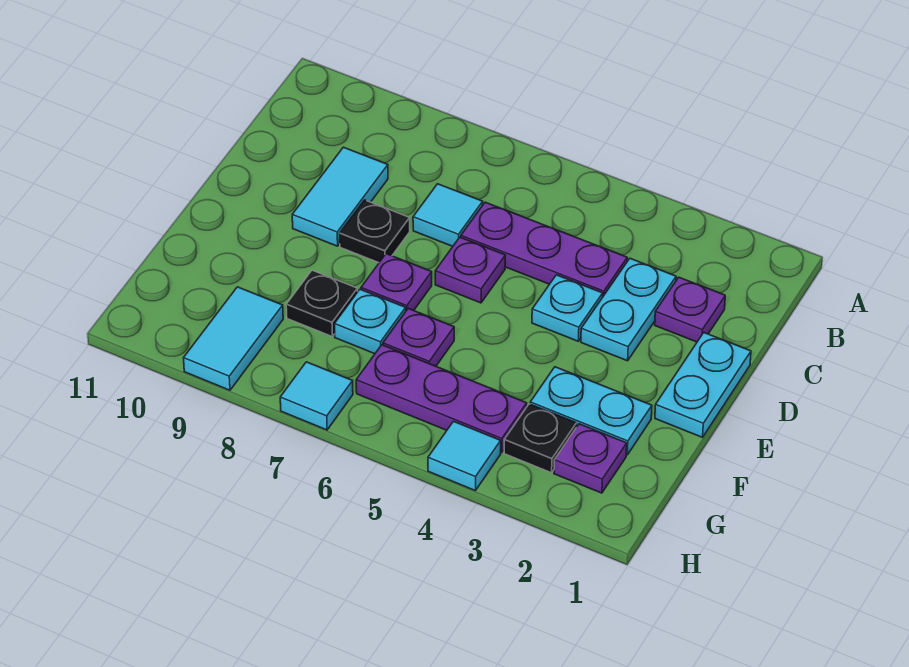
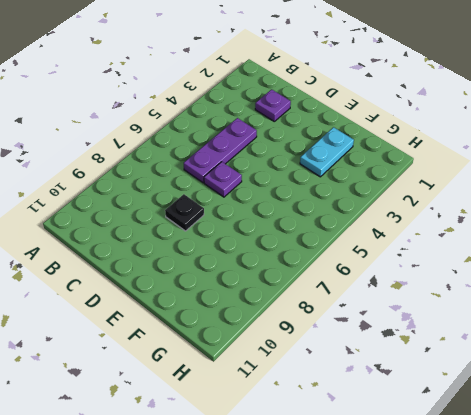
none -> cyan plate C3:D3 level 1
none -> cyan tile C7 level 1
none -> cyan tile C9:D9 level 1

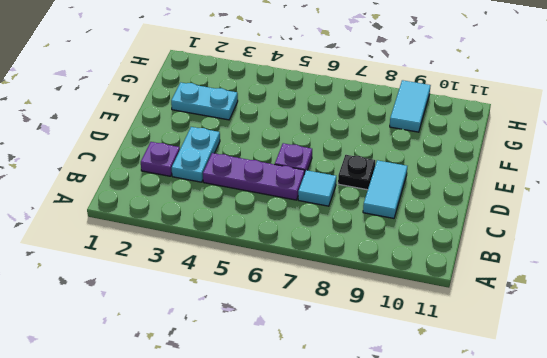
none -> cyan plate D1:E1 level 1
none -> cyan plate D4 level 1
none -> purple plate E7 level 1

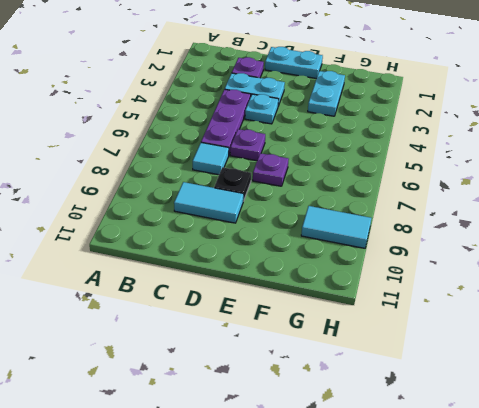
none -> purple plate F6 level 1
none -> cyan plate F7 level 1
none -> black plate F8 level 1

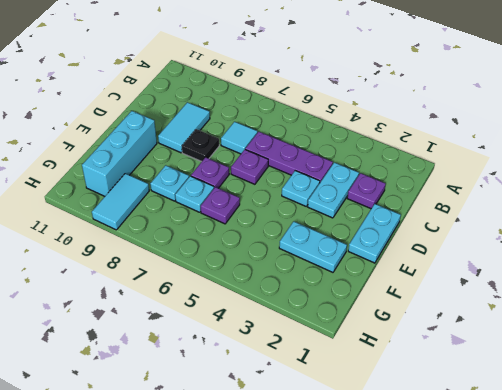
cyan brick E10:G10 level 1 -> none
cyan plate F8 level 1 -> black plate F8 level 1
none -> purple plate G2 level 1
none -> black plate G3 level 1
none -> purple plate G4:G6 level 1

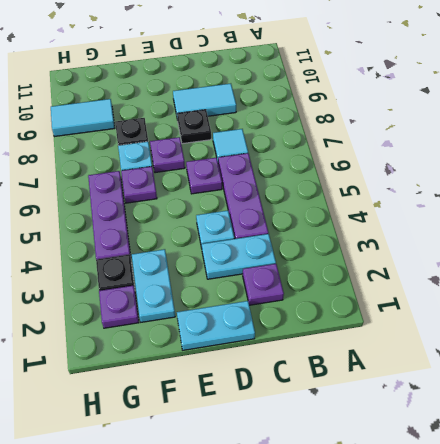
none -> cyan tile H4 level 1
none -> cyan tile H7 level 1

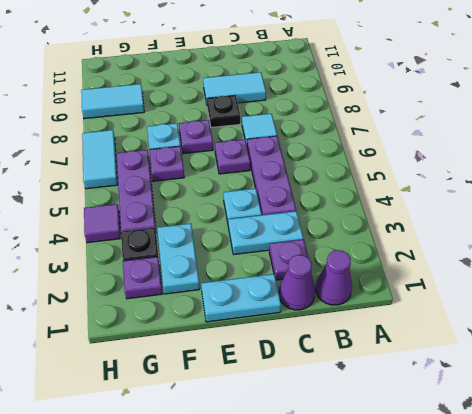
purple cone B1 level 1 -> none
purple cone C1 level 1 -> none
purple tile H4 level 1 -> cyan tile H4 level 1
cyan tile H6:H7 level 1 -> cyan tile H7 level 1
none -> black plate F8 level 1

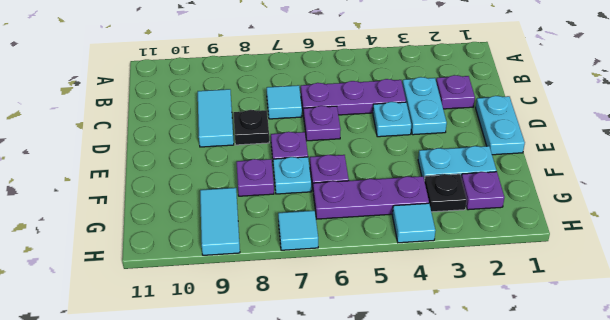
purple plate F8 level 1 -> black plate F8 level 1

